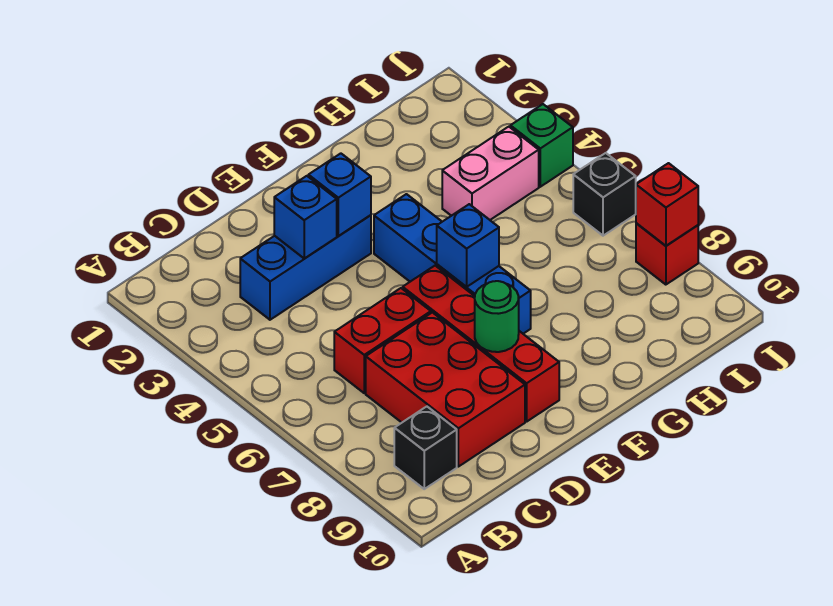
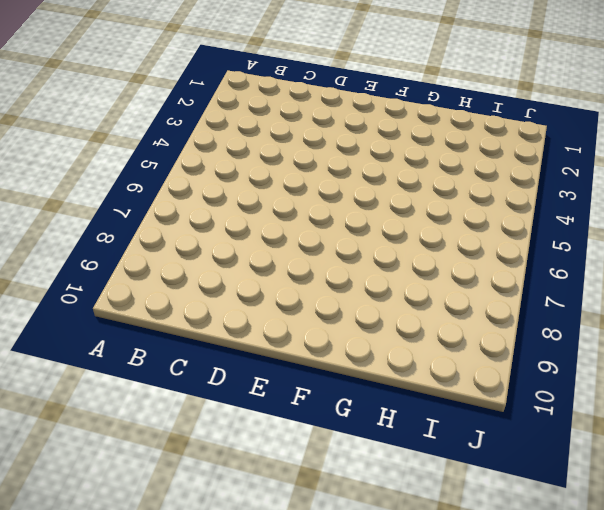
none -> black brick B9 level 1
none -> blue brick C3:E3 level 1
none -> red brick C6:D6 level 1

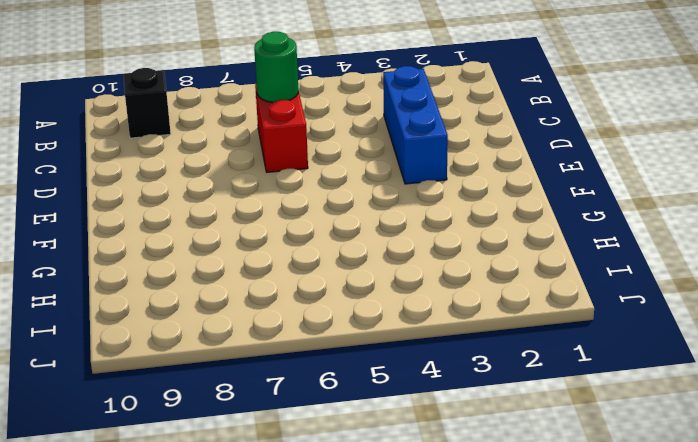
green round brick C6 level 2 -> green round brick E8 level 2
none -> red brick C7:D9 level 1
none -> red brick E6:E9 level 1
none -> blue brick F4:F7 level 1

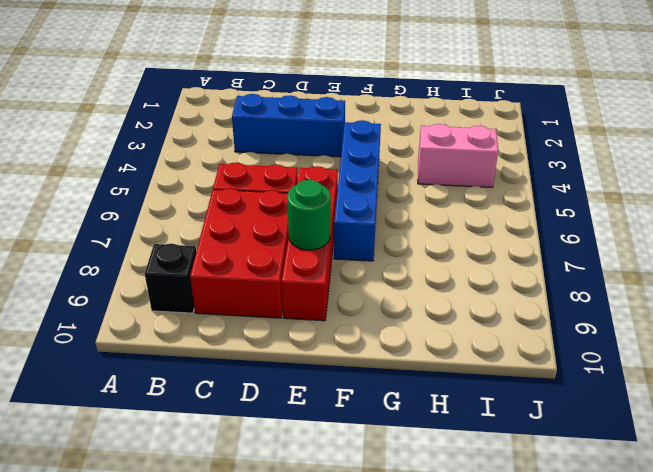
none -> green brick J4 level 1
none -> black brick J6 level 1
none -> red brick J8 level 1

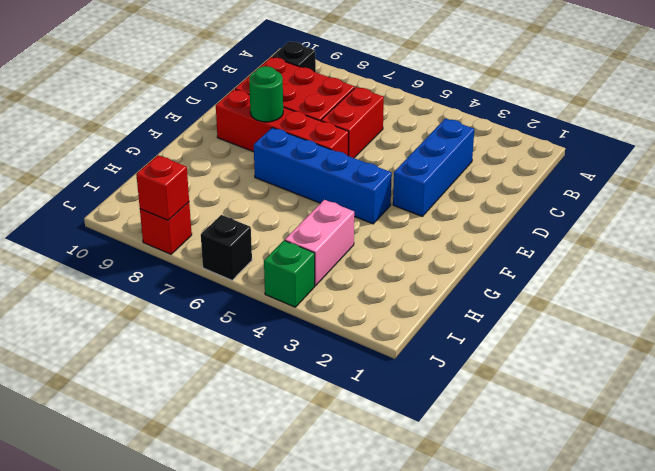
none -> blue brick D3 level 2
none -> blue brick E3 level 2
none -> blue brick F6 level 2

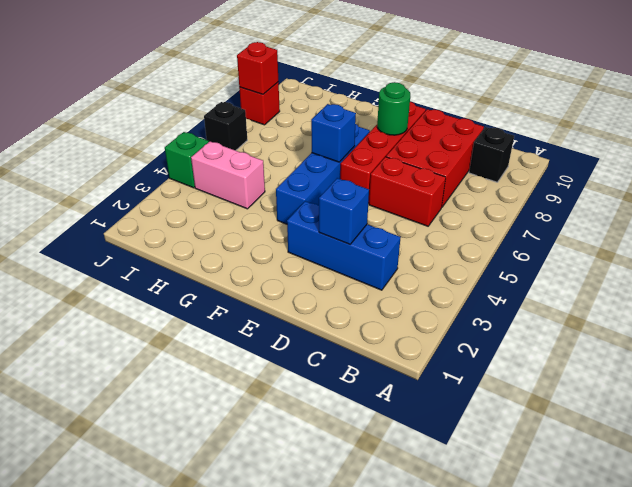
none -> blue brick E3 level 2

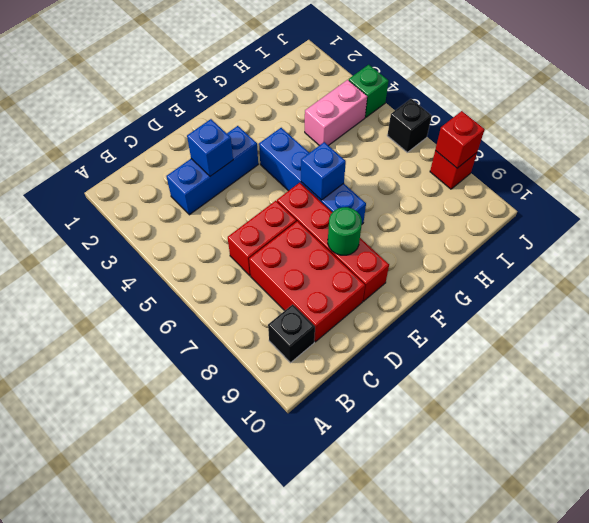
none -> blue brick E3 level 2

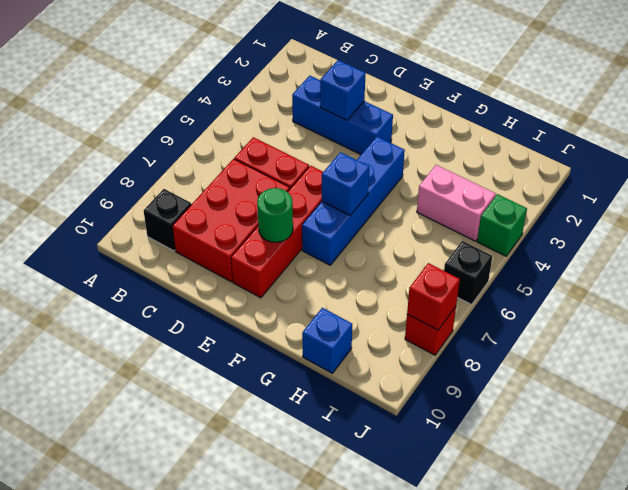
blue brick H10 level 1 -> blue brick E3 level 2

